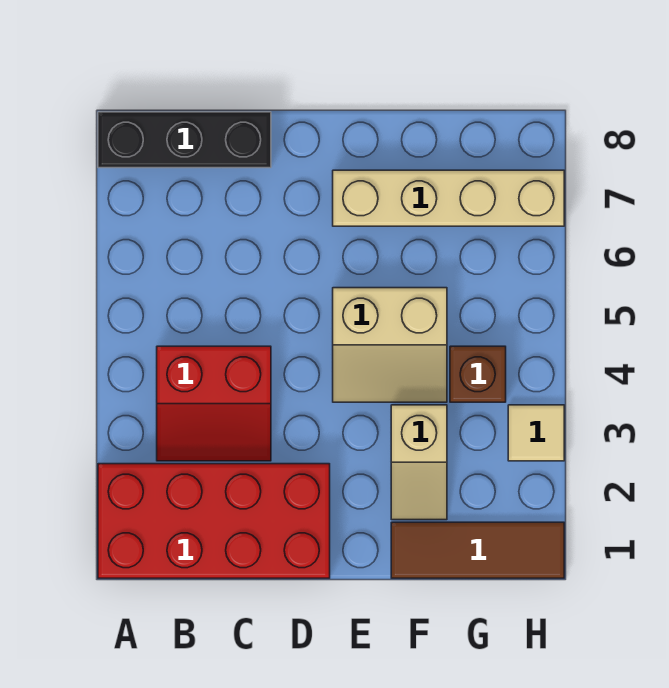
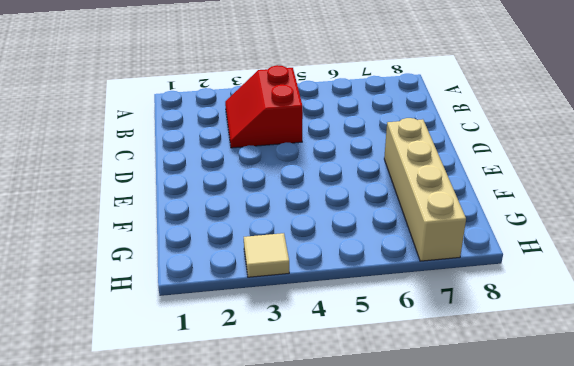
none -> red brick A1:D2 level 1
none -> black brick A8:C8 level 1

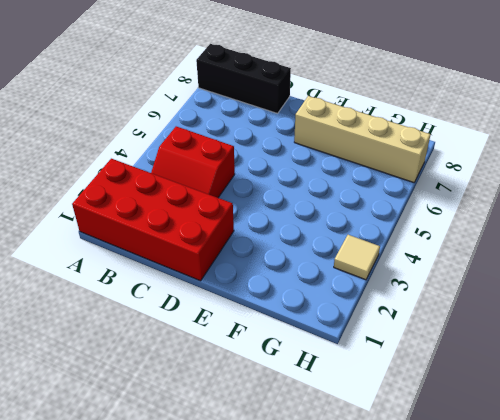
none -> tan slope E4:F5 level 1 top 5
none -> brown tile F1:H1 level 1

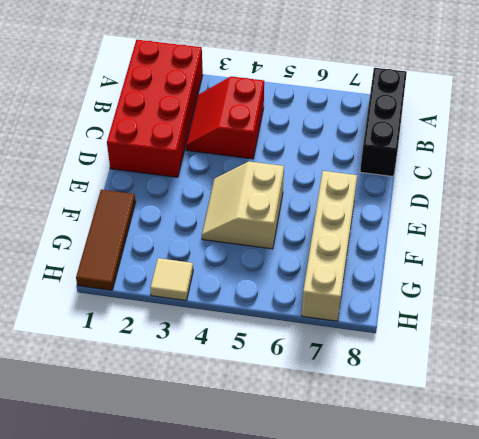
none -> tan slope F2:F3 level 1 top 3
none -> brown brick G4 level 1

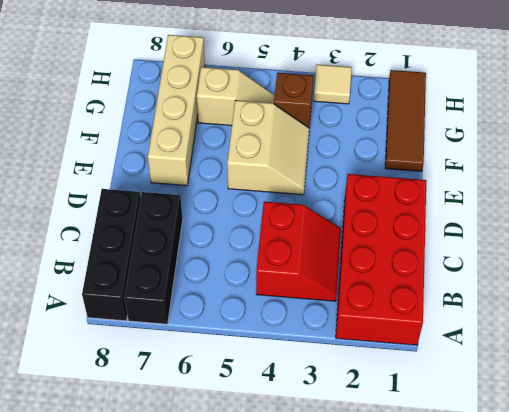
black brick A7:C7 level 1 -> none
tan slope G5:G6 level 1 top 6 -> tan slope F2:F3 level 1 top 3

